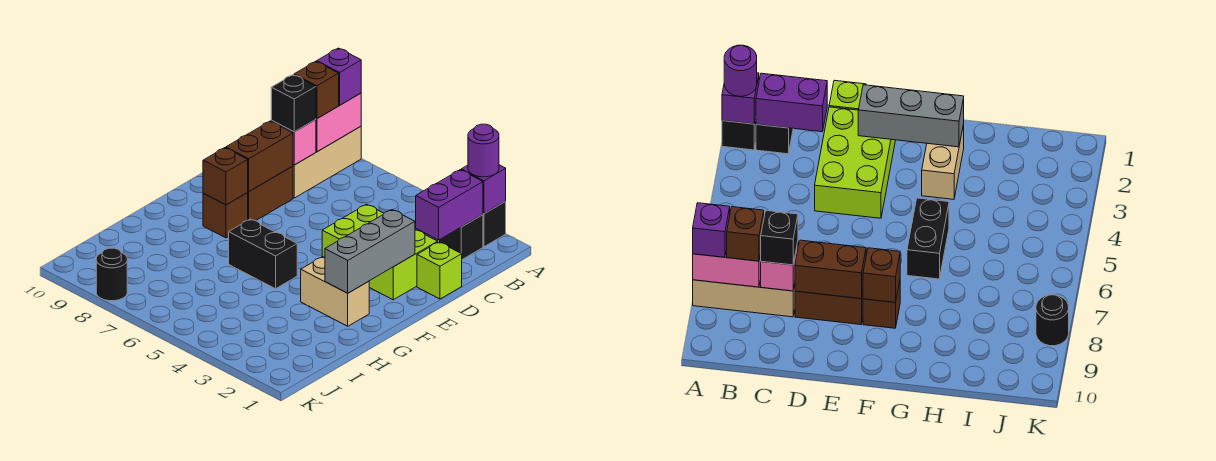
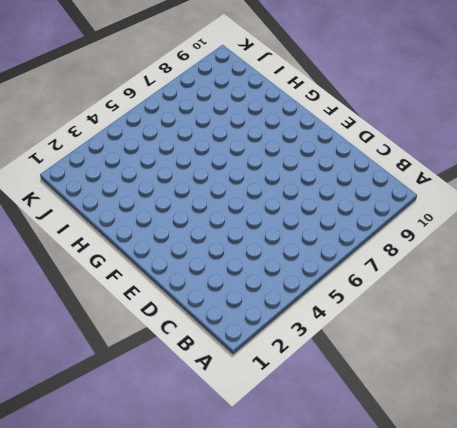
none -> black brick A2 level 1
none -> tan brick A8:C8 level 1
none -> black brick B2 level 1

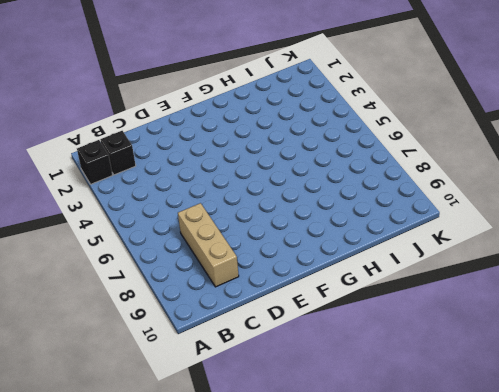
tan brick C7:C9 level 1 -> tan brick A8:C8 level 1
none -> lime brick D1 level 1
none -> lime brick D2:E4 level 1
none -> brown brick D8:E8 level 1

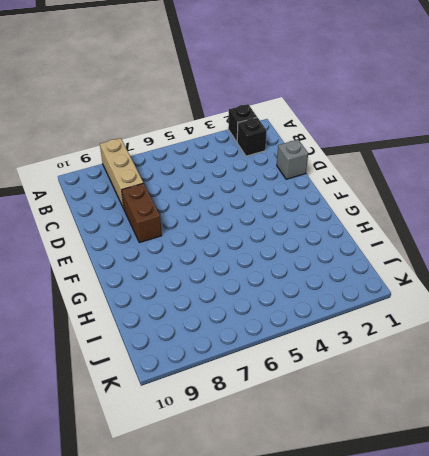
grey brick D1 level 1 -> lime brick D1 level 1
none -> lime brick D2:E4 level 1
none -> brown brick F8 level 1
none -> tan brick G2:G3 level 1

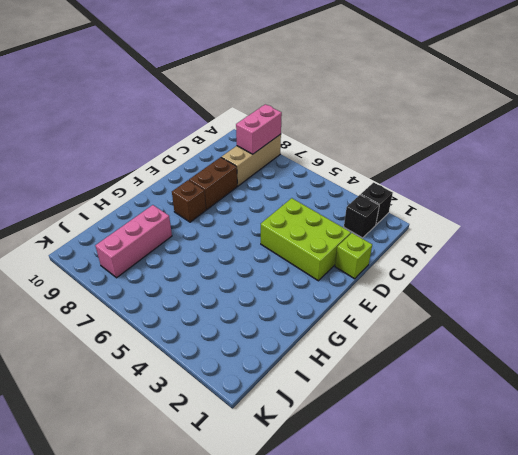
pink brick H8:J8 level 1 -> none
none -> tan brick G2:G3 level 1
none -> black brick G5:G6 level 1
none -> black round brick K8 level 1

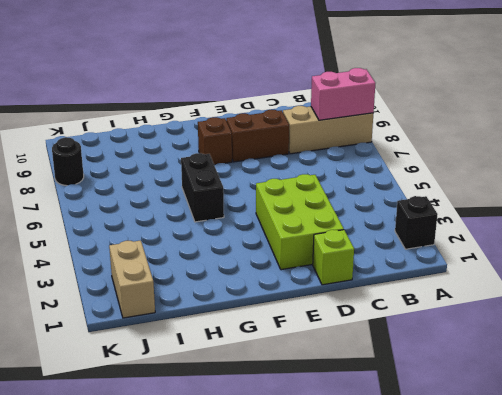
tan brick J1:J2 level 1 -> tan brick G2:G3 level 1
none -> black brick B2 level 1
none -> purple brick A2 level 2
none -> purple brick B2:C2 level 2

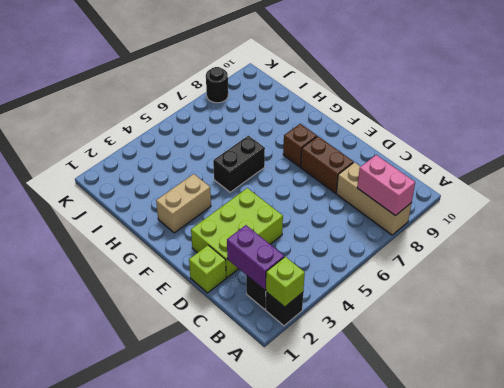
lime brick A2 level 2 -> purple brick A2 level 2
none -> pink brick C8 level 2
none -> brown brick D8:E8 level 2
none -> grey brick E2:G2 level 2

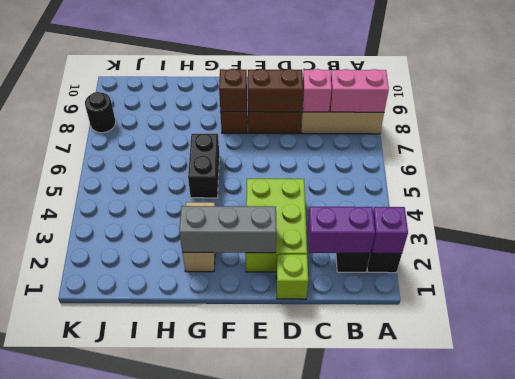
none -> purple round brick A2 level 3
none -> purple brick A8 level 3
none -> brown brick B8 level 3

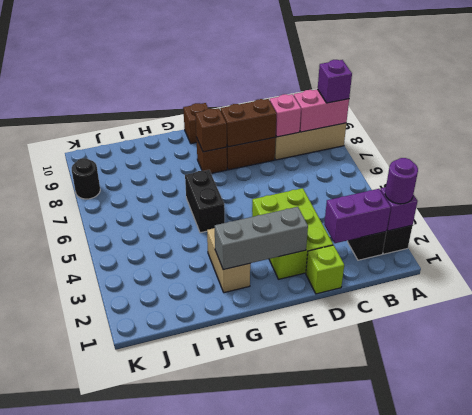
brown brick F10 level 1 -> brown brick B8 level 3
none -> black brick C8 level 3

